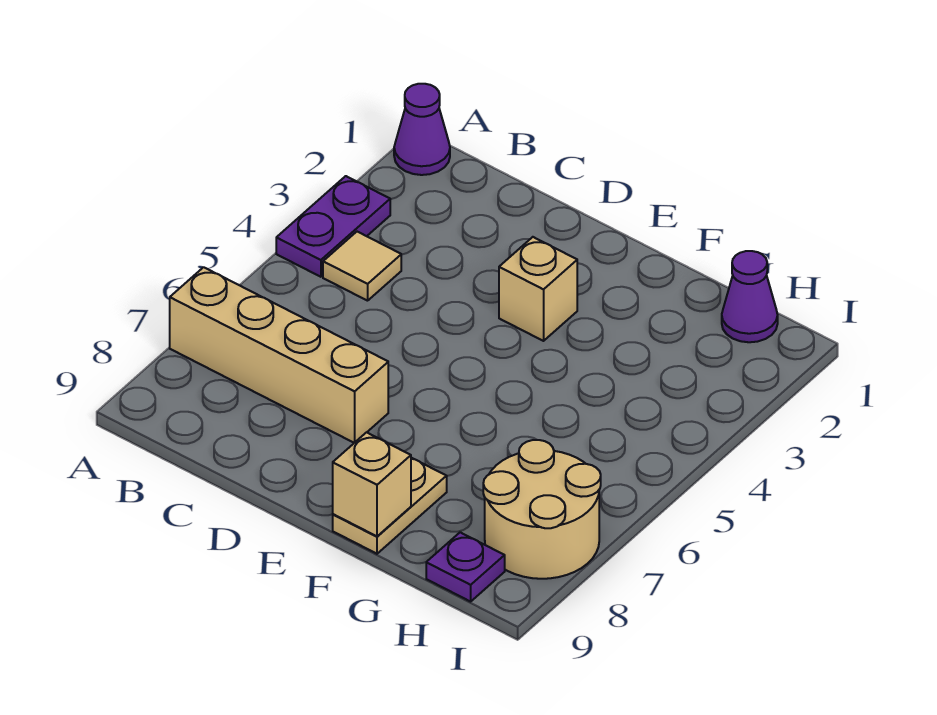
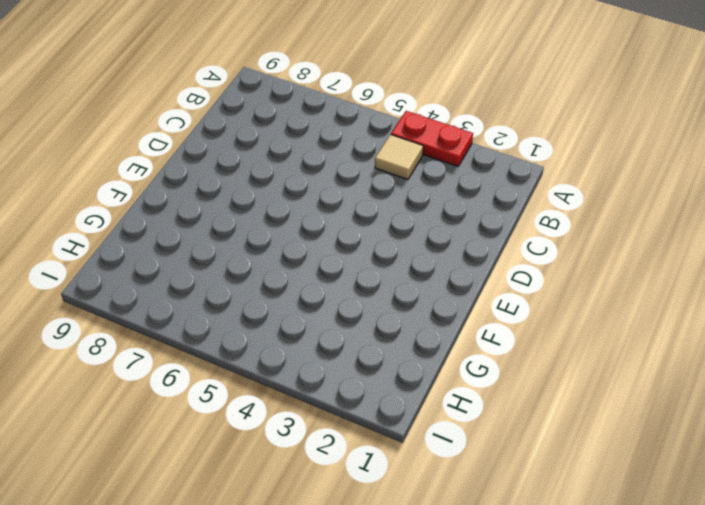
red plate A3:A4 level 1 -> purple plate A3:A4 level 1
none -> purple cone A1 level 1
none -> tan brick A7:D7 level 1

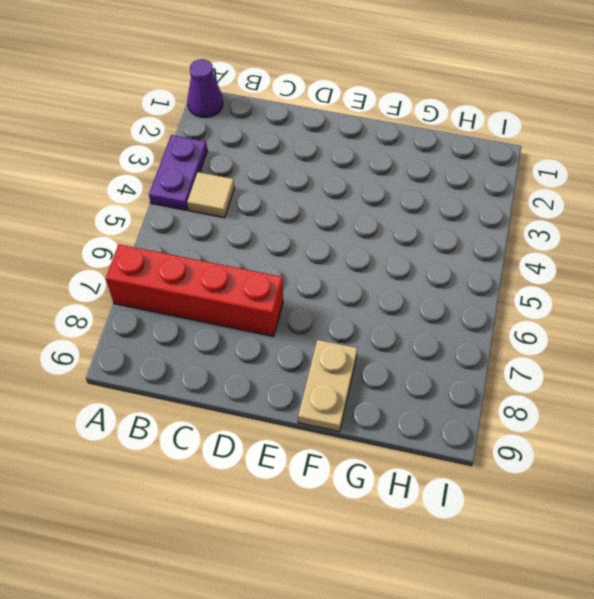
red brick A7:D7 level 1 -> tan brick A7:D7 level 1
none -> tan brick E3 level 1
none -> purple cone H1 level 1

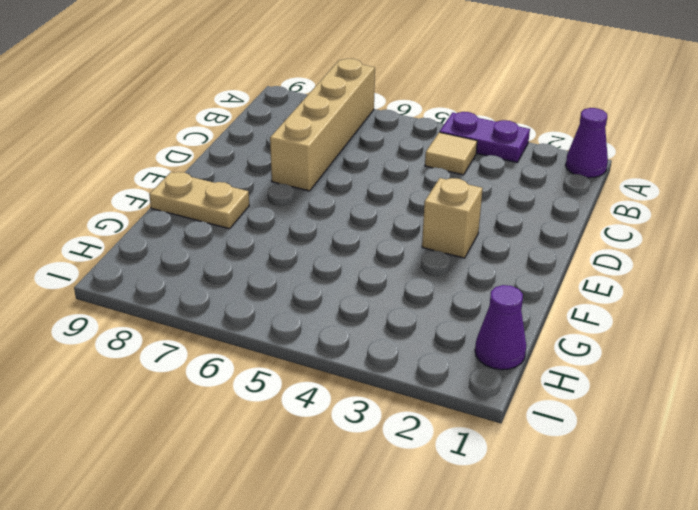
none -> tan round brick H7:I8 level 1
none -> purple plate H9 level 1

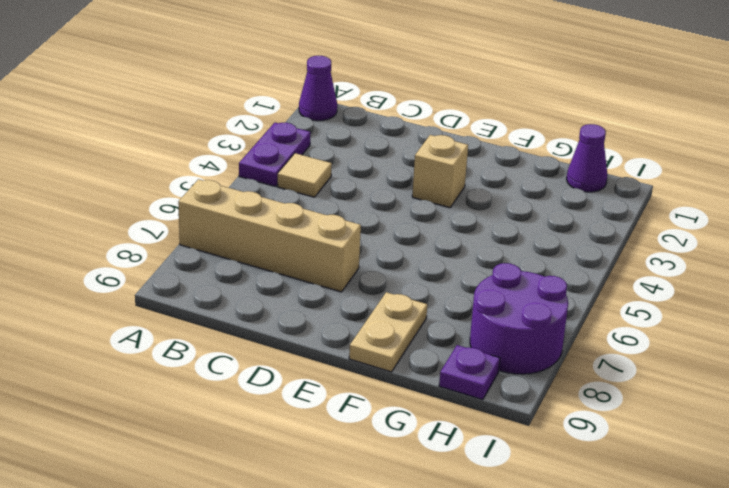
purple round brick H7:I8 level 1 -> tan round brick H7:I8 level 1
none -> tan brick F9 level 2

